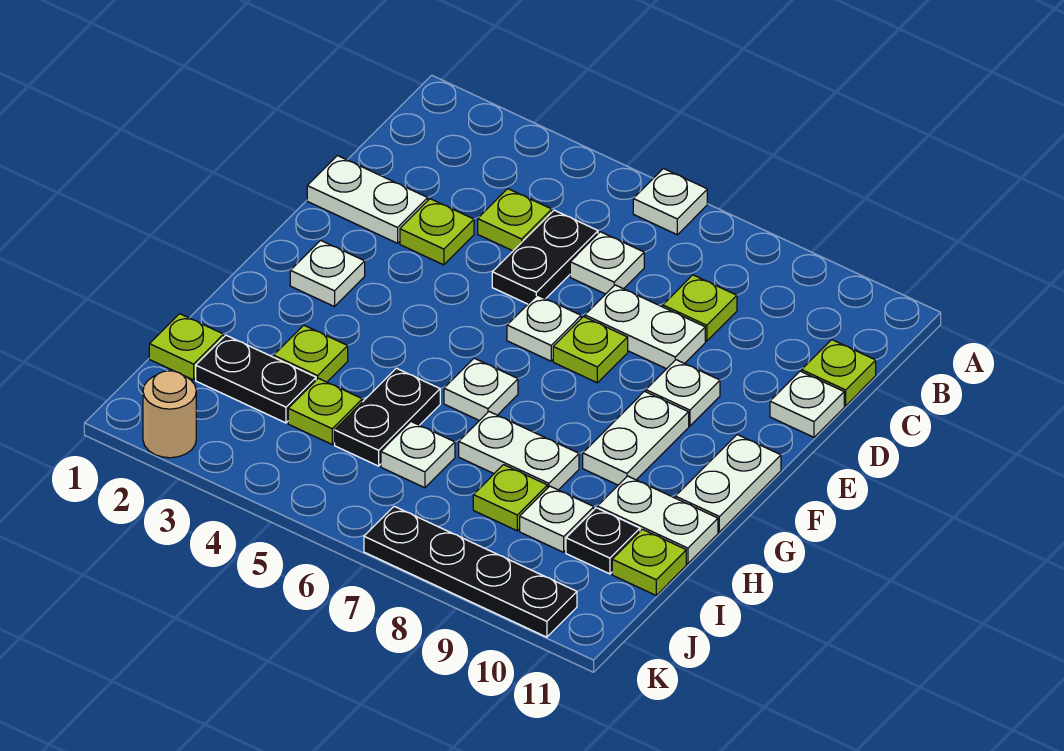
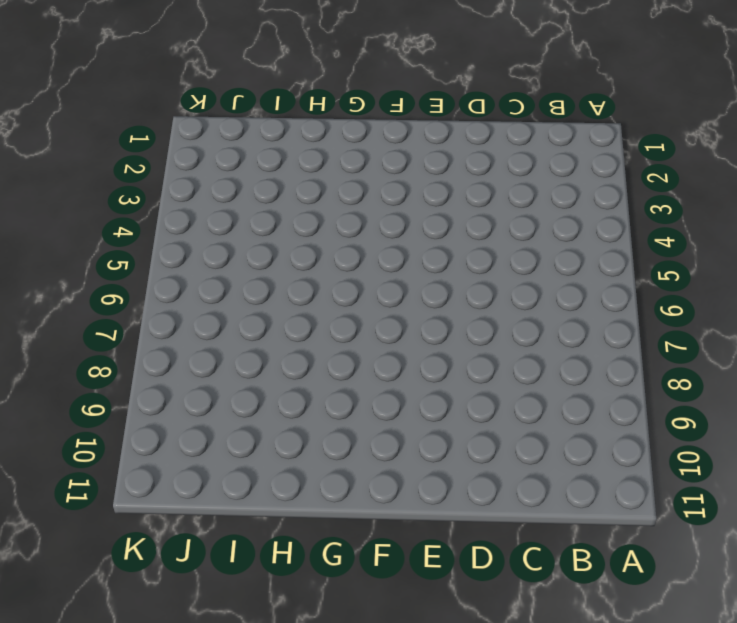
none -> white plate A6 level 1
none -> lime plate C4 level 1
none -> black plate C5:D5 level 1
none -> white plate C6 level 1

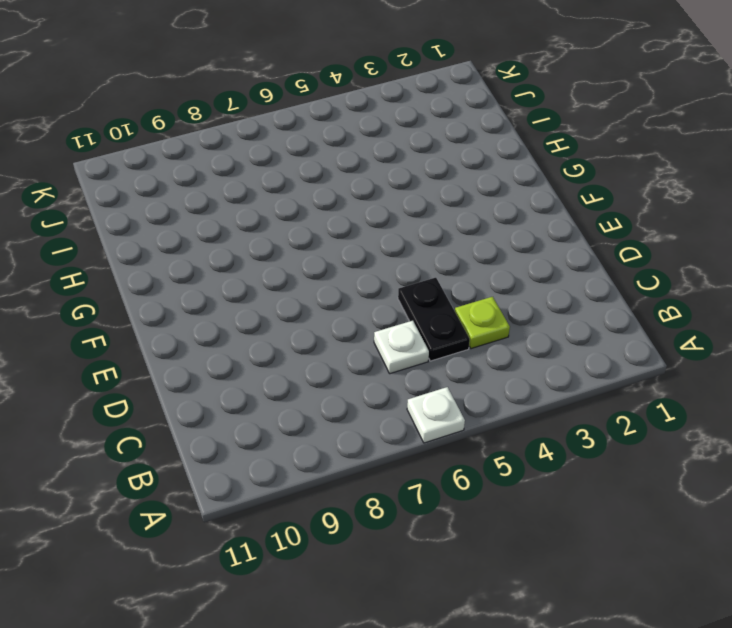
none -> lime plate C8 level 1
none -> lime plate C11 level 1
none -> white plate D1:D2 level 1
none -> lime plate D3 level 1

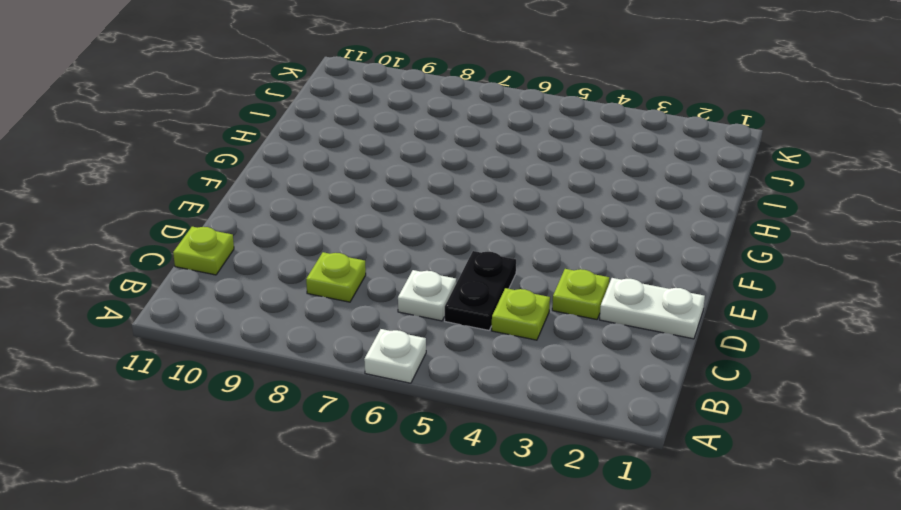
none -> white plate D7:D8 level 1
none -> white plate D11 level 1
none -> white plate E6 level 1
none -> lime plate E7 level 1

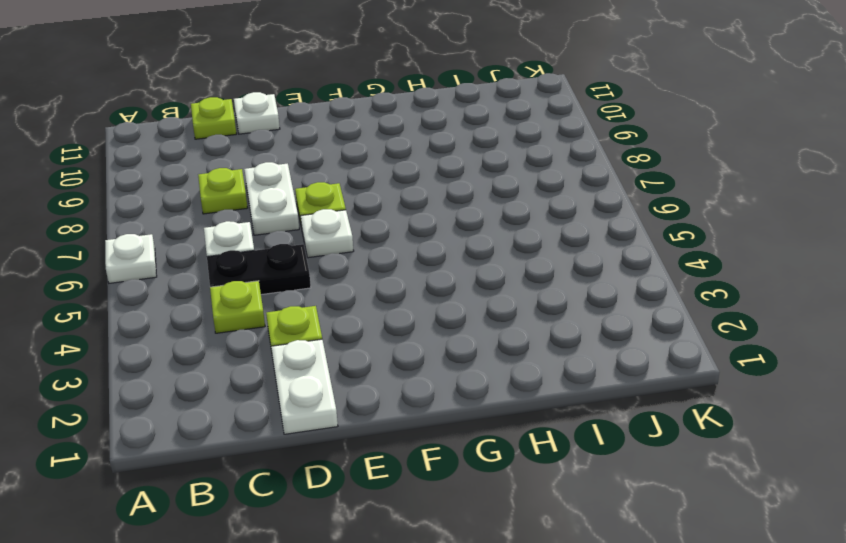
none -> white plate E9 level 1
none -> white plate F2 level 1
none -> white plate F9:G9 level 1
none -> white plate F11:G11 level 1

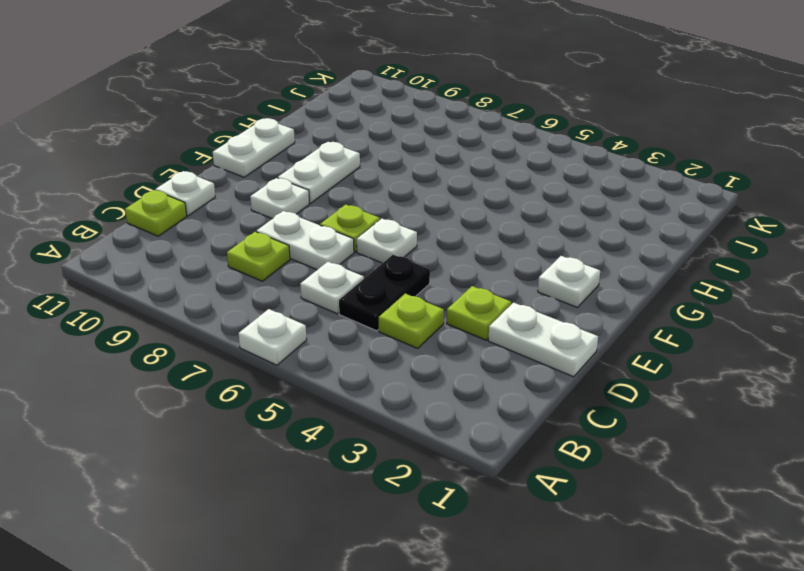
none -> white plate G6 level 1
none -> lime plate H3 level 1
none -> black plate H5:I5 level 1
none -> white plate H7:H8 level 1

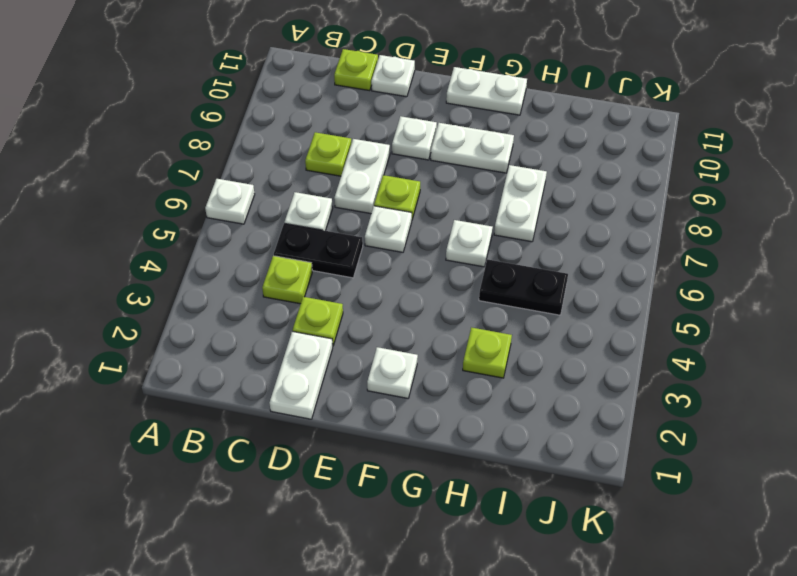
none -> white plate H10:H11 level 1
none -> lime plate I1 level 1
none -> black plate I2:I3 level 1
none -> lime plate I4 level 1

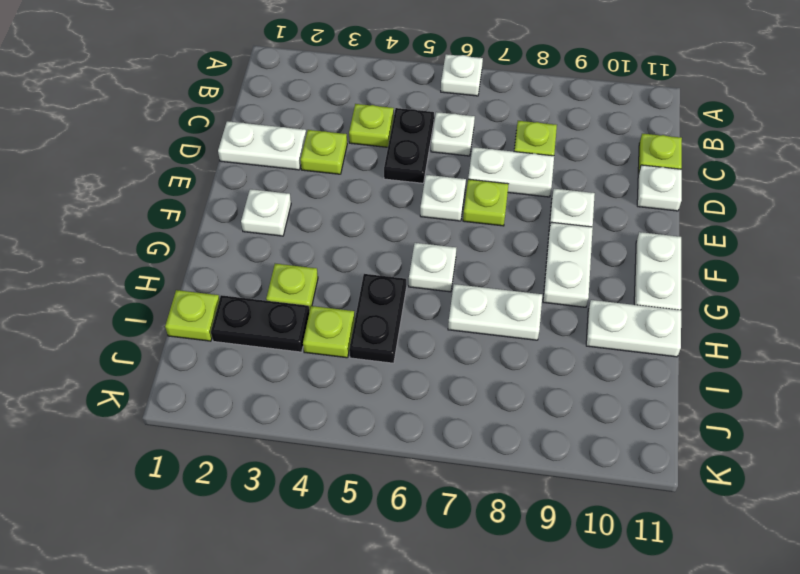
none -> white plate I6 level 1
none -> lime plate I8 level 1
none -> white plate I9 level 1
none -> black plate I10 level 1

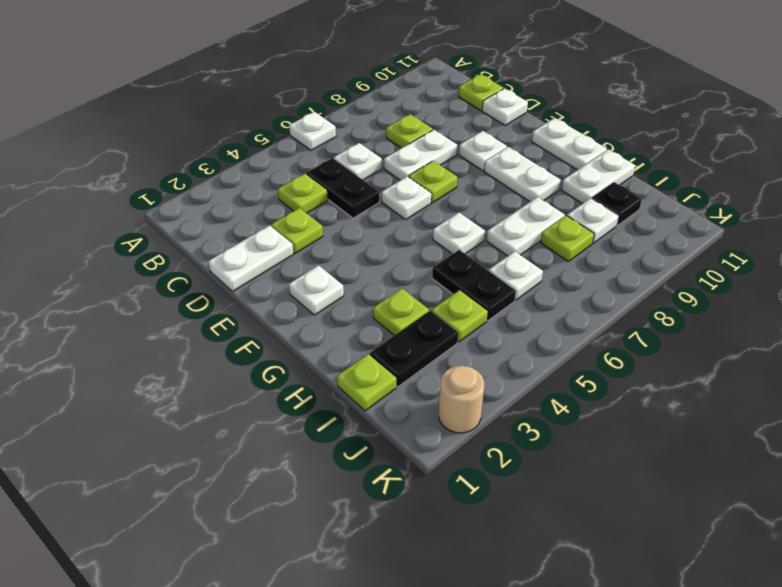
none -> lime plate I11 level 1
none -> black plate K7:K10 level 1

